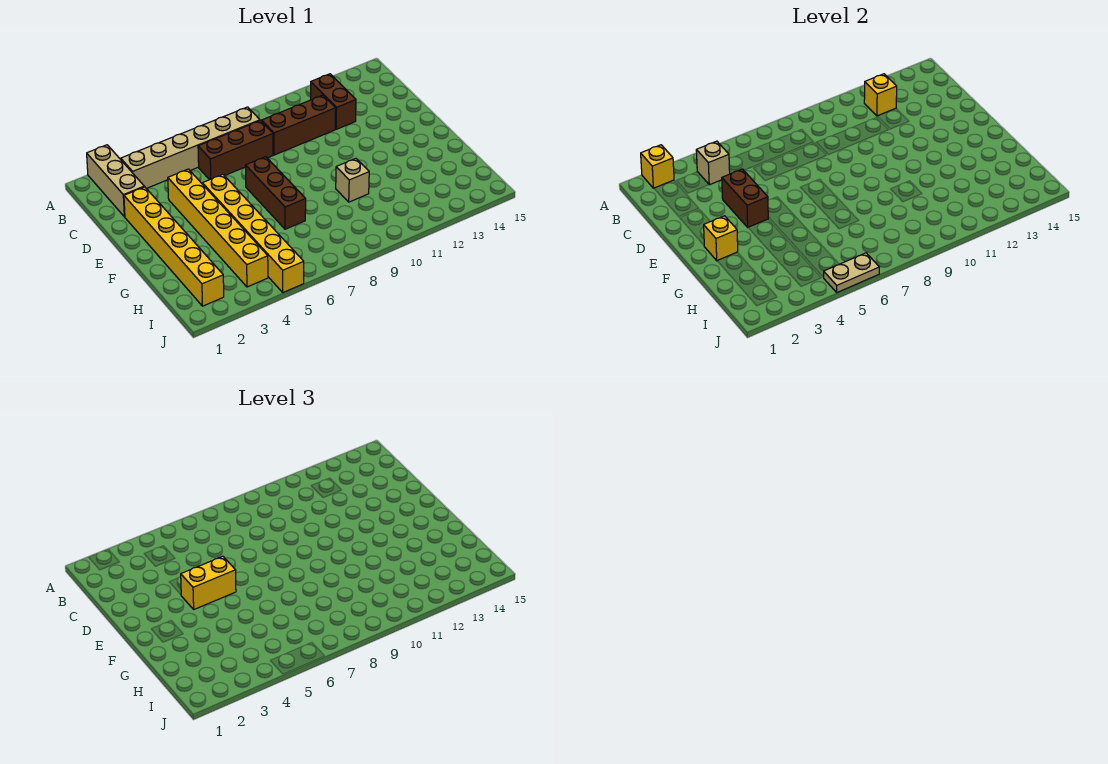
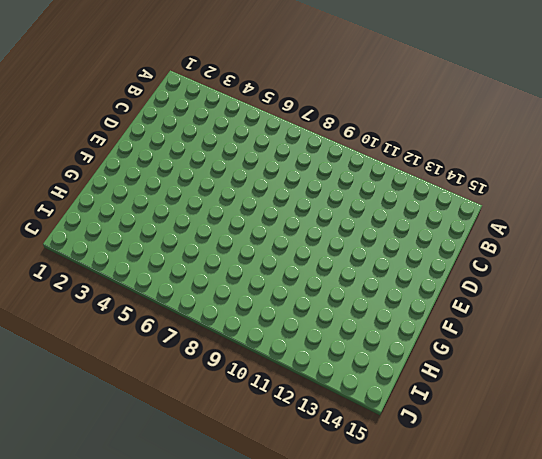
none -> tan brick A2:C2 level 1
none -> tan brick B3:B8 level 1
none -> brown brick B12:C12 level 1

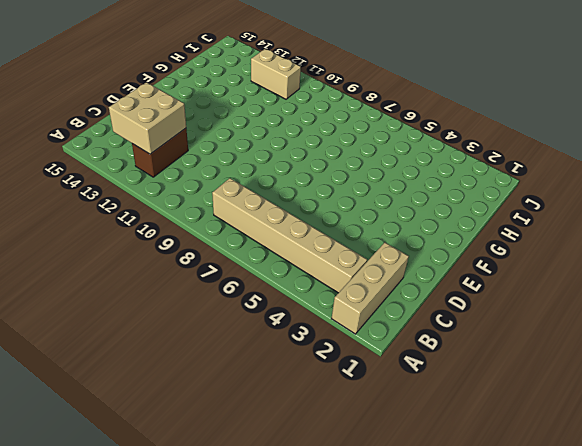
tan brick B12:C13 level 2 -> yellow brick B12 level 2
tan brick I11:I12 level 1 -> none
none -> brown brick C6:C8 level 1
none -> brown brick C9:C11 level 1
none -> yellow brick D2:I2 level 1

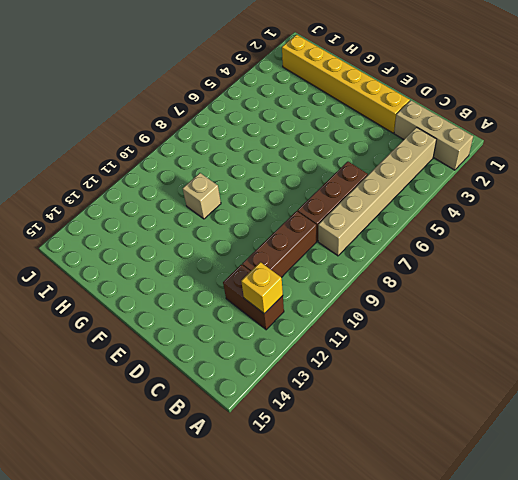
none -> yellow brick D4:I4 level 1
none -> yellow brick E5:J5 level 1
none -> brown brick E7:G7 level 1

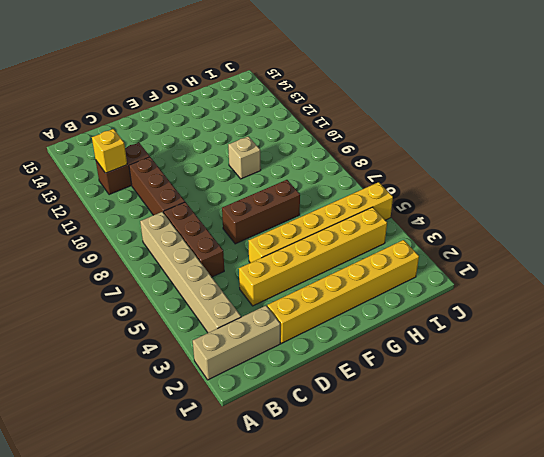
none -> yellow brick A2 level 2
none -> tan brick B4 level 2
none -> brown brick D4:E4 level 2

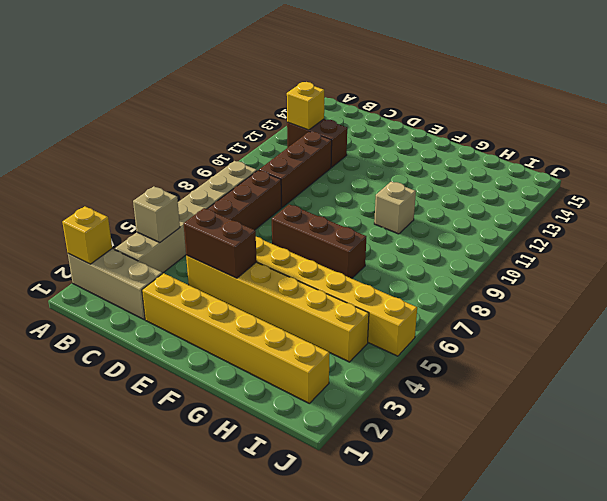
none -> yellow brick F2 level 2
none -> tan plate J5:J6 level 2
none -> yellow brick E4:E5 level 3

